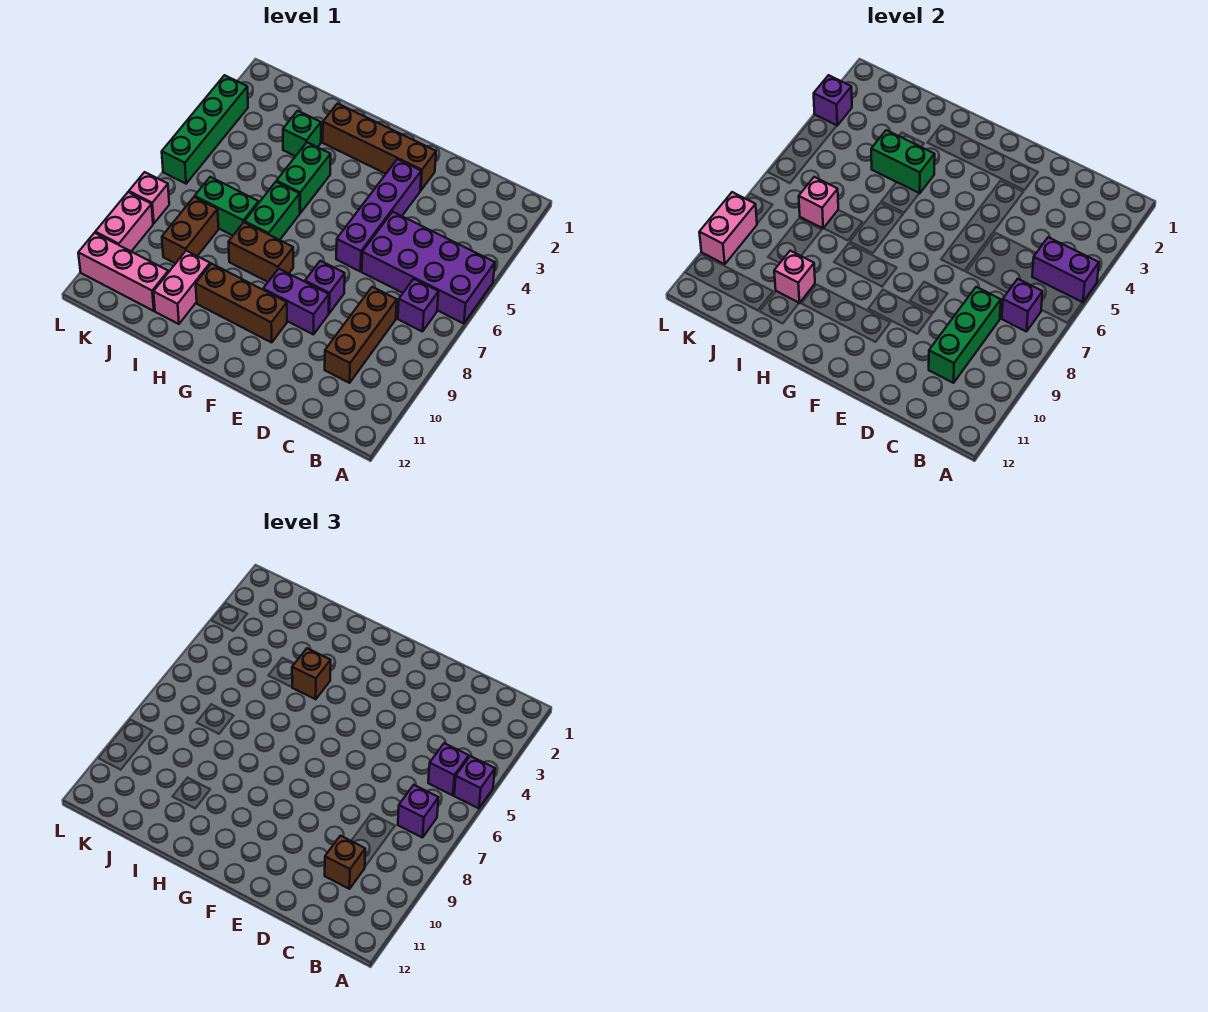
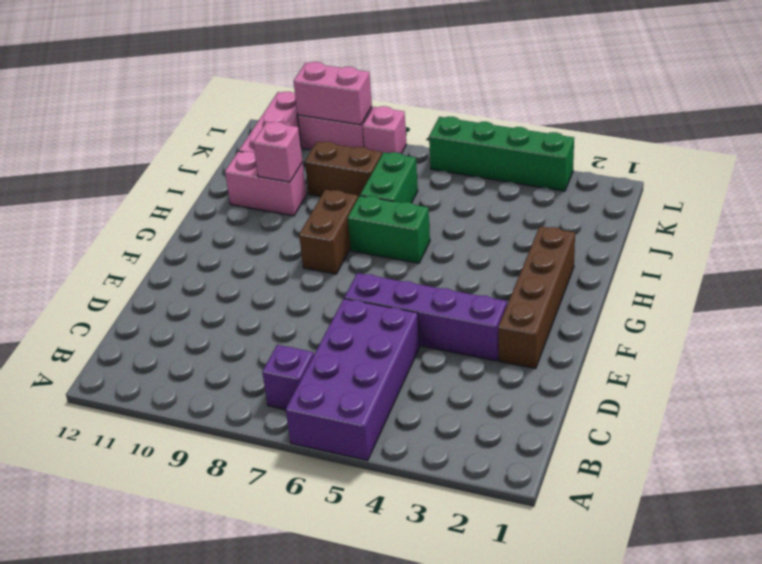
none -> brown brick C8:C10 level 1
none -> purple brick E8 level 1
none -> purple brick E9:F9 level 1
none -> brown brick F10:H10 level 1

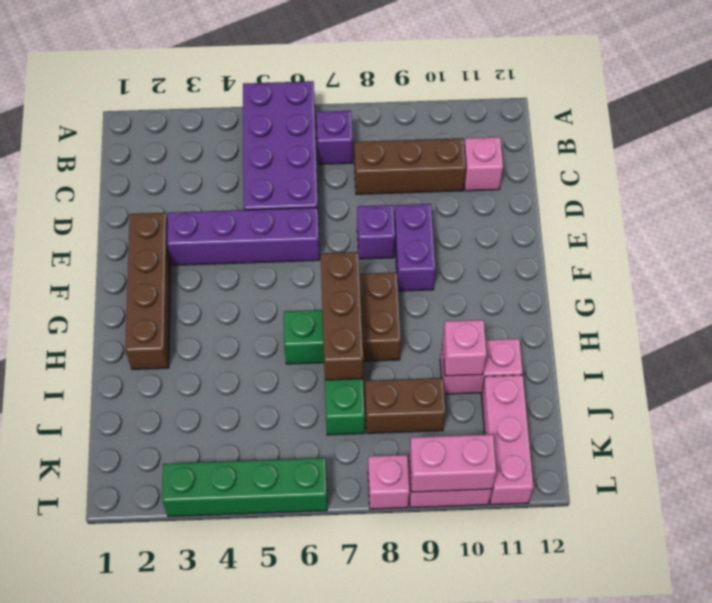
pink brick C11 level 1 -> pink brick J7 level 2
brown brick G7:I7 level 2 -> brown brick F10:H10 level 1
none -> green brick H4:H5 level 1
none -> green brick I3 level 1
none -> purple brick A5:B5 level 2
none -> purple brick B7 level 2

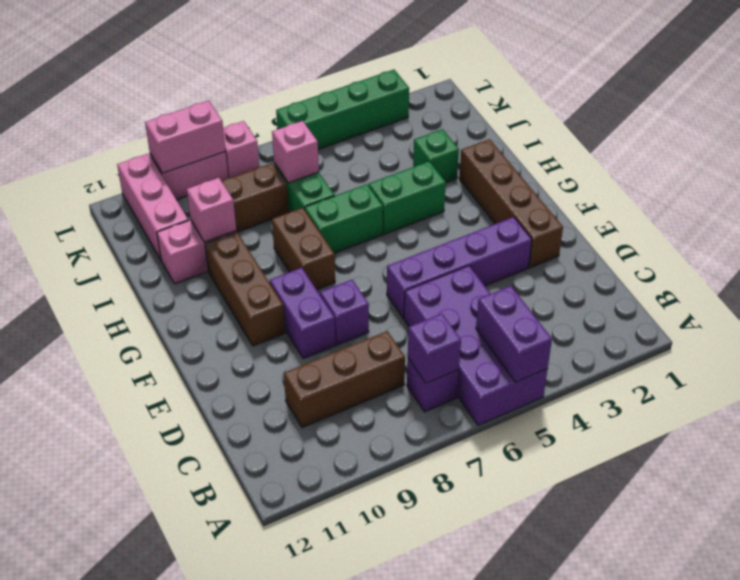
none -> green brick C8:C10 level 2
none -> green brick H4:I4 level 2
none -> purple brick L3 level 2
none -> purple brick A5 level 3

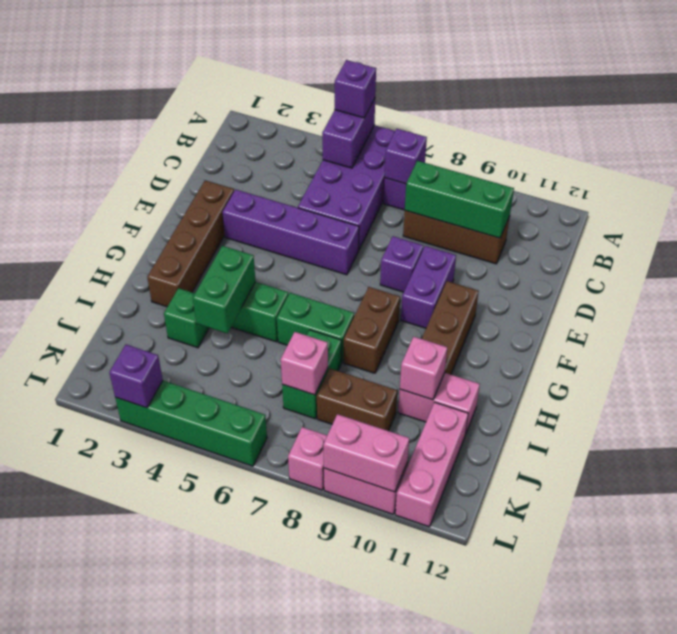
none -> purple brick B5 level 3
none -> purple brick B7 level 3
none -> brown brick C10 level 3
none -> brown brick H4 level 3

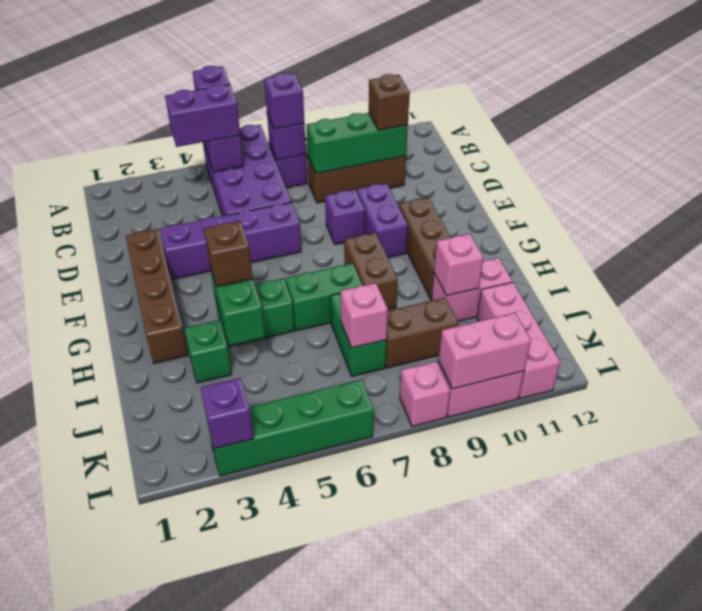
purple brick B4:B5 level 3 -> purple brick B5 level 3

